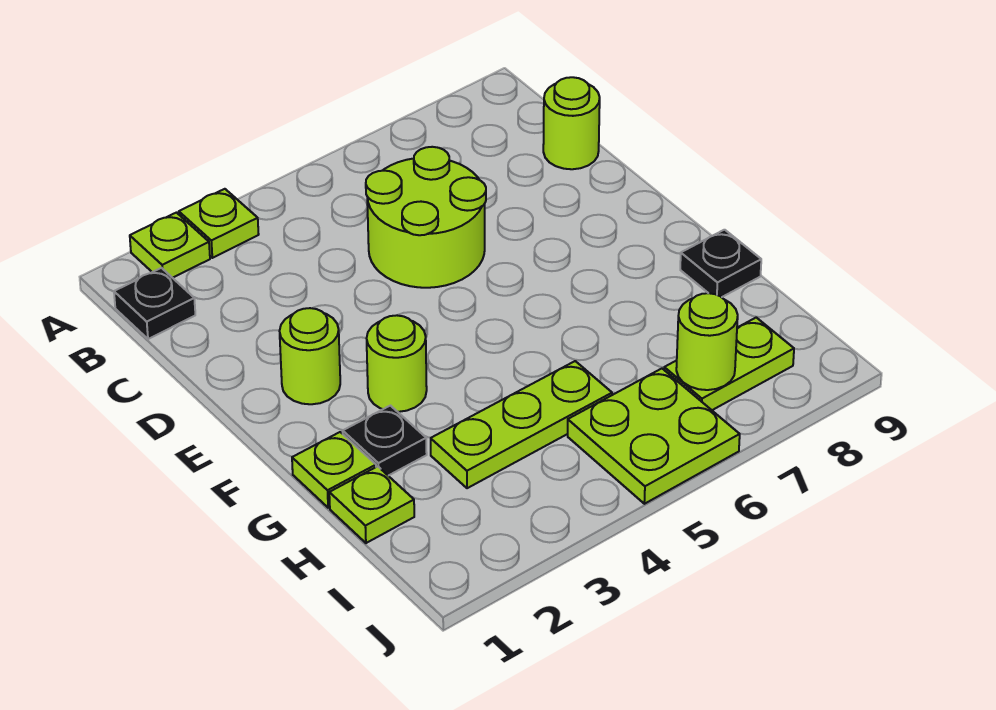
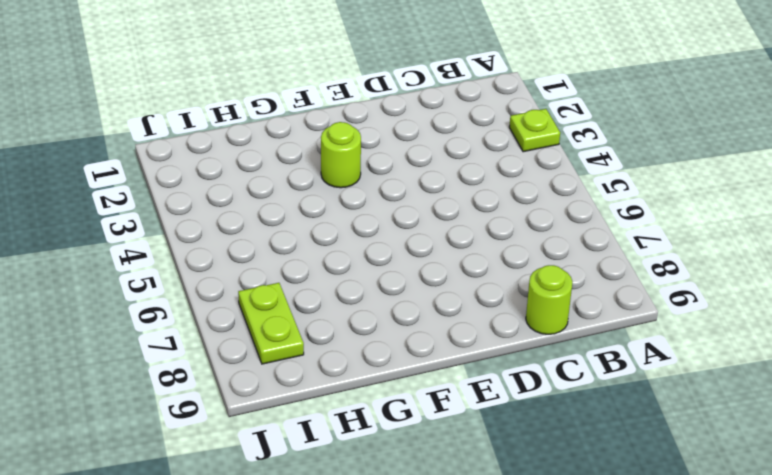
none -> lime plate A2 level 1
none -> black plate B1 level 1
none -> lime round brick C5:D6 level 1

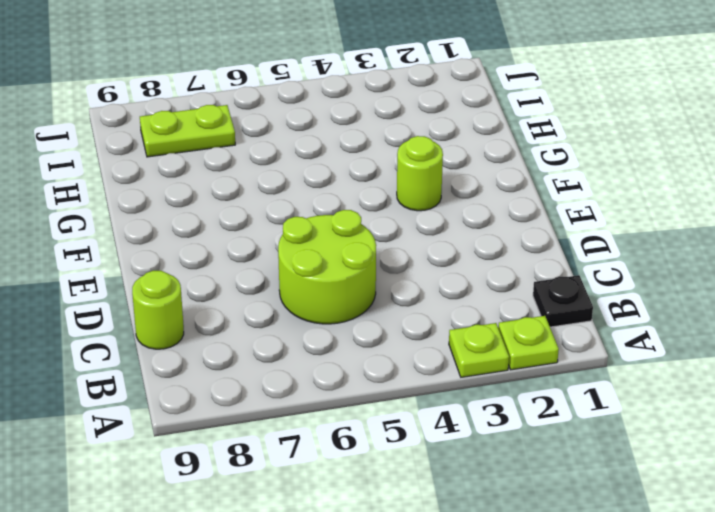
none -> lime round brick E2 level 1
none -> lime plate G1 level 1
none -> black plate G2 level 1

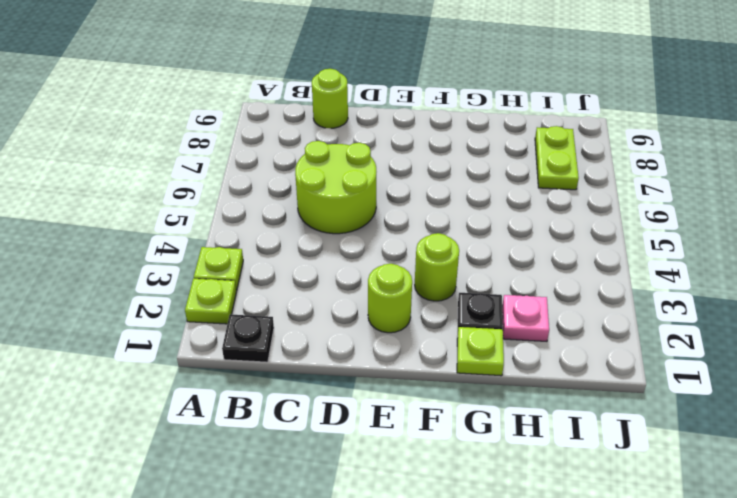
pink plate H2 level 1 -> none
none -> black plate G9 level 1
none -> lime plate H1 level 1
none -> lime plate H3:H5 level 1

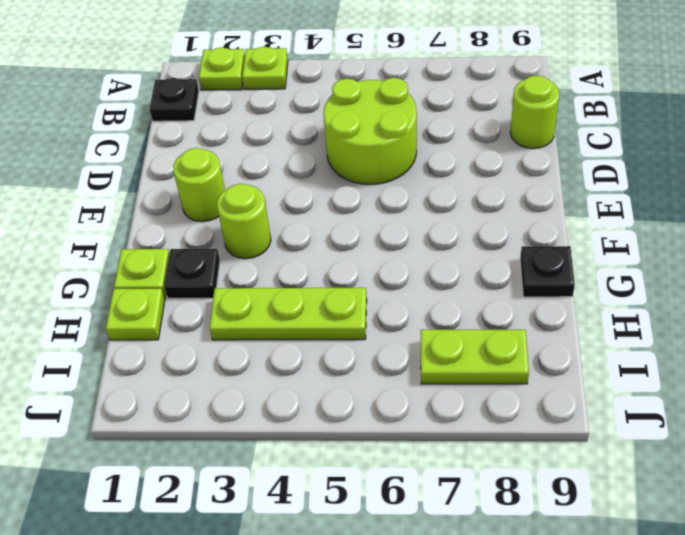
none -> lime plate I5:J6 level 1
none -> lime round brick I7 level 2

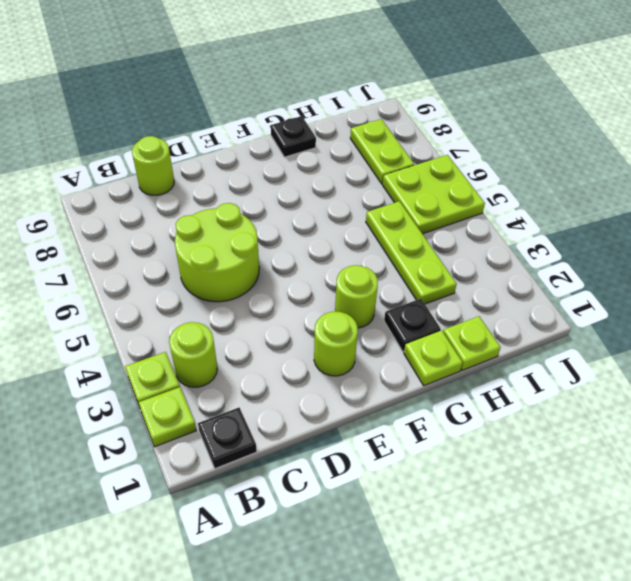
lime round brick B3 level 1 -> lime round brick I7 level 2

